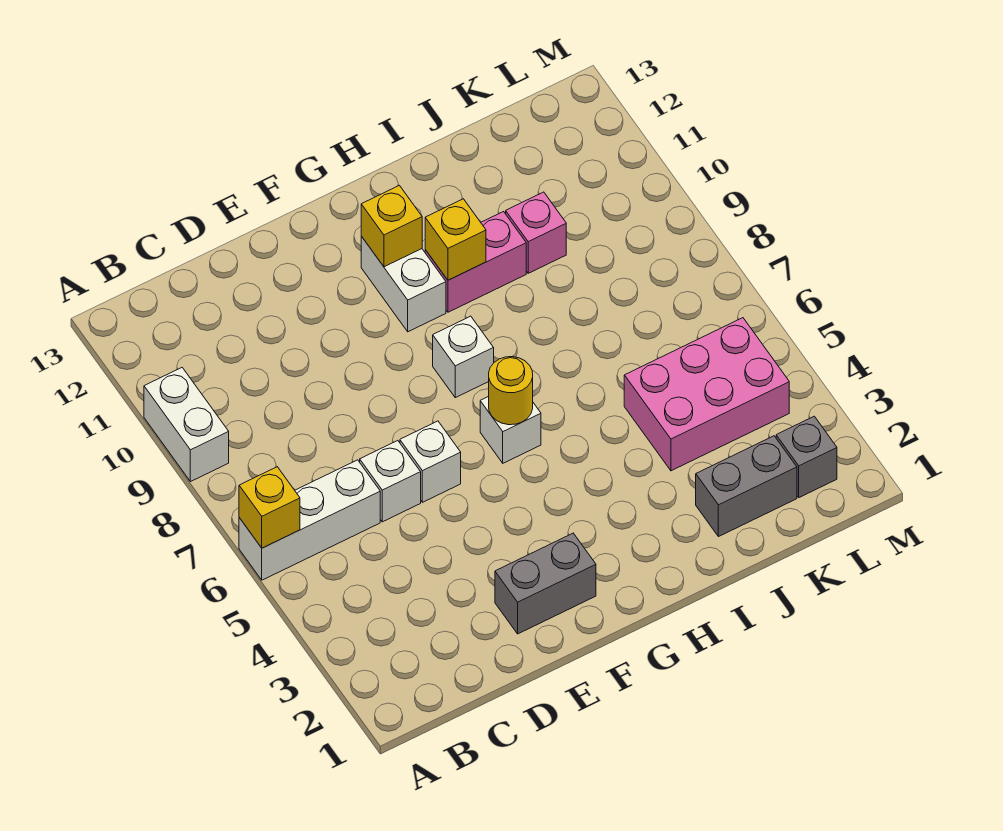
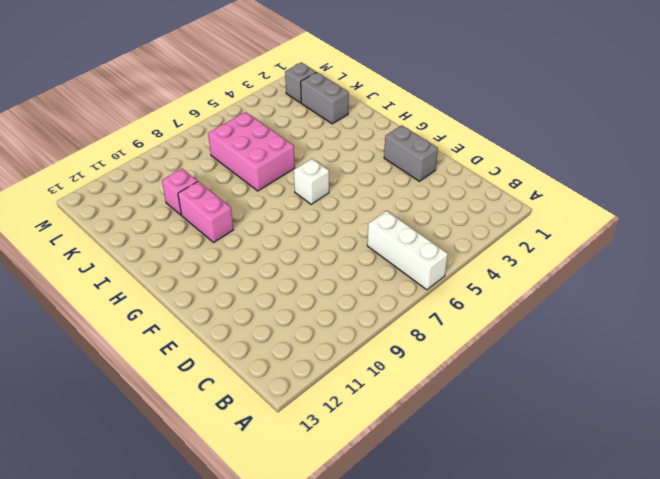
pink brick I6:K7 level 1 -> pink brick J4:L5 level 1
none -> white brick A9:A10 level 1
none -> white brick D6 level 1
none -> white brick E6 level 1

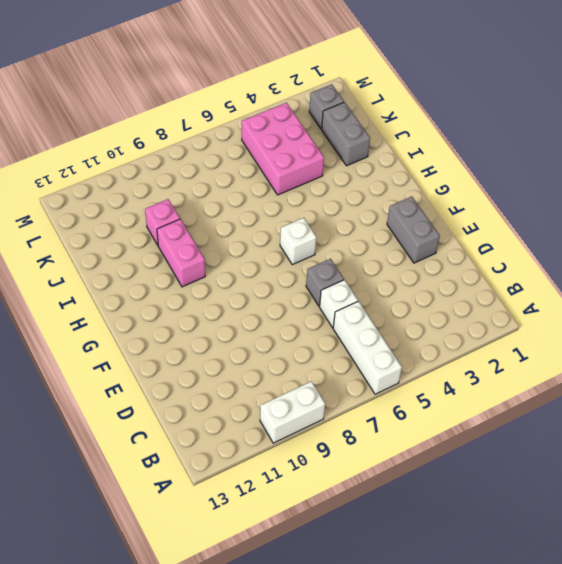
grey brick E6 level 1 -> white brick E6 level 1
none -> white brick G8 level 1
none -> white brick G10:G11 level 1
none -> yellow brick A6 level 2

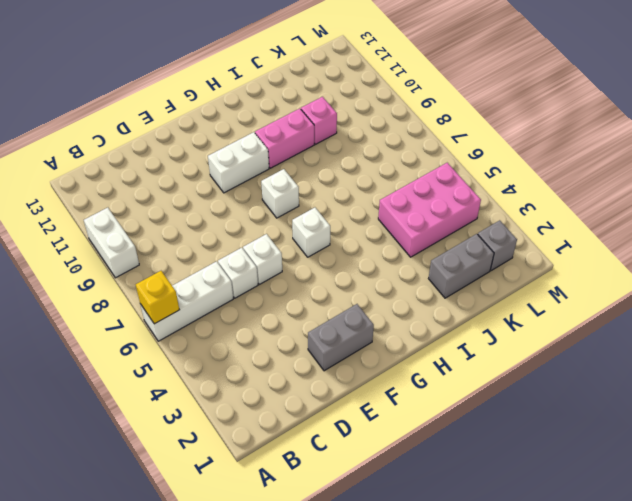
white brick F10:G10 level 1 -> white brick G10:G11 level 1
none -> yellow round brick G6 level 2
none -> yellow brick G11 level 2
none -> yellow brick H10 level 2

